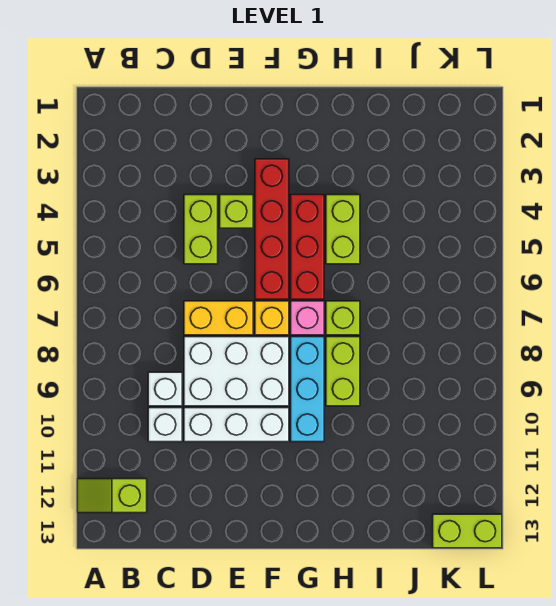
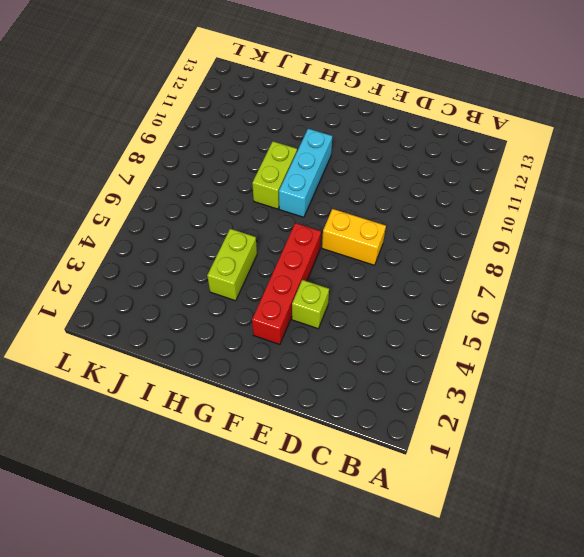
none -> lime slope A12:B12 level 1 top B
none -> white brick C9 level 1
none -> white brick C10 level 1

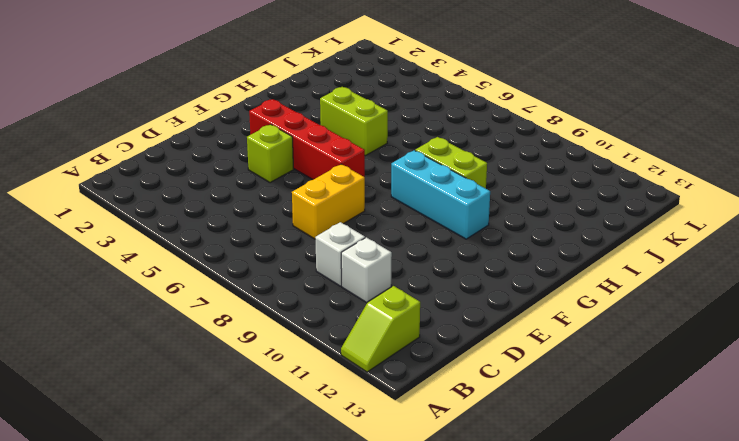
none -> lime brick D4:D5 level 1
none -> white brick D8:F9 level 1
none -> white brick D10:F10 level 1

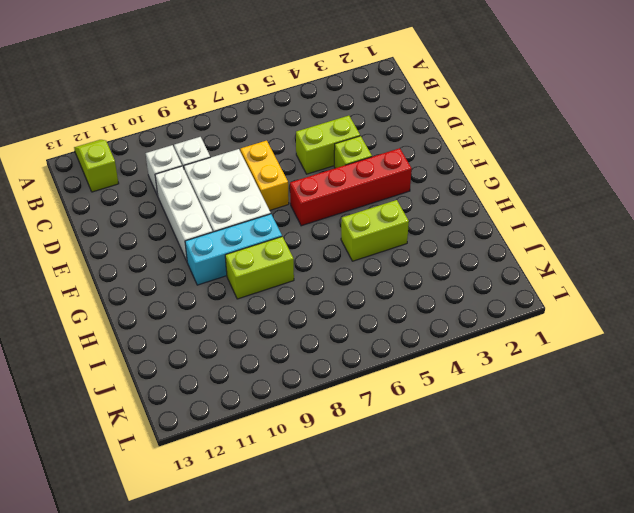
none -> yellow brick F7 level 1
none -> red brick G4:G6 level 1
none -> pink brick G7 level 1

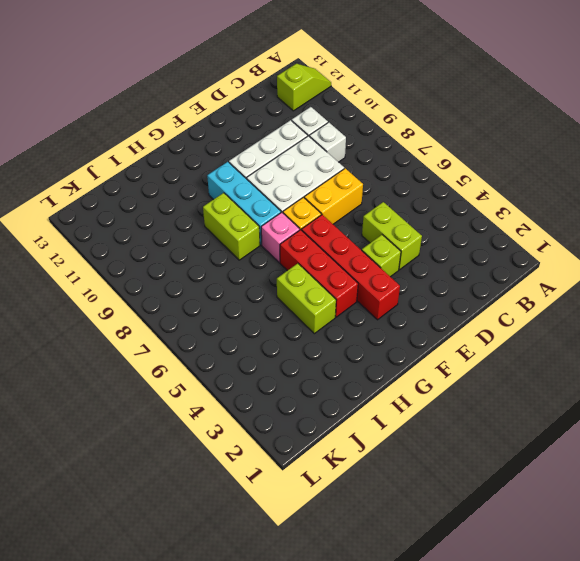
none -> lime brick H7 level 1
none -> lime brick K13:L13 level 1

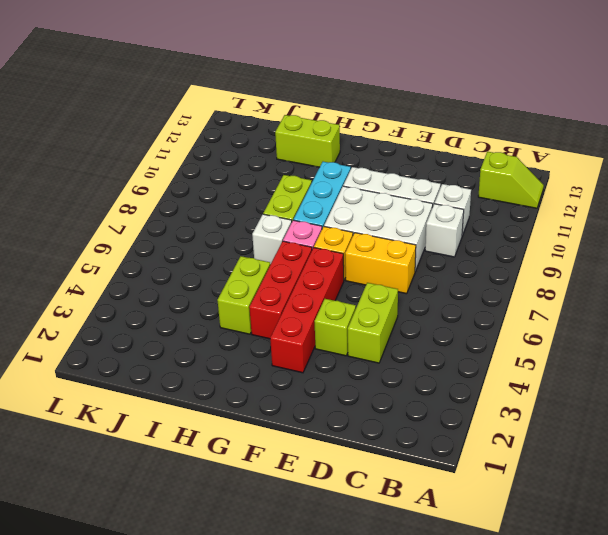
white brick H7 level 1 -> lime brick H7 level 1
lime brick H12:I12 level 1 -> lime brick K13:L13 level 1

